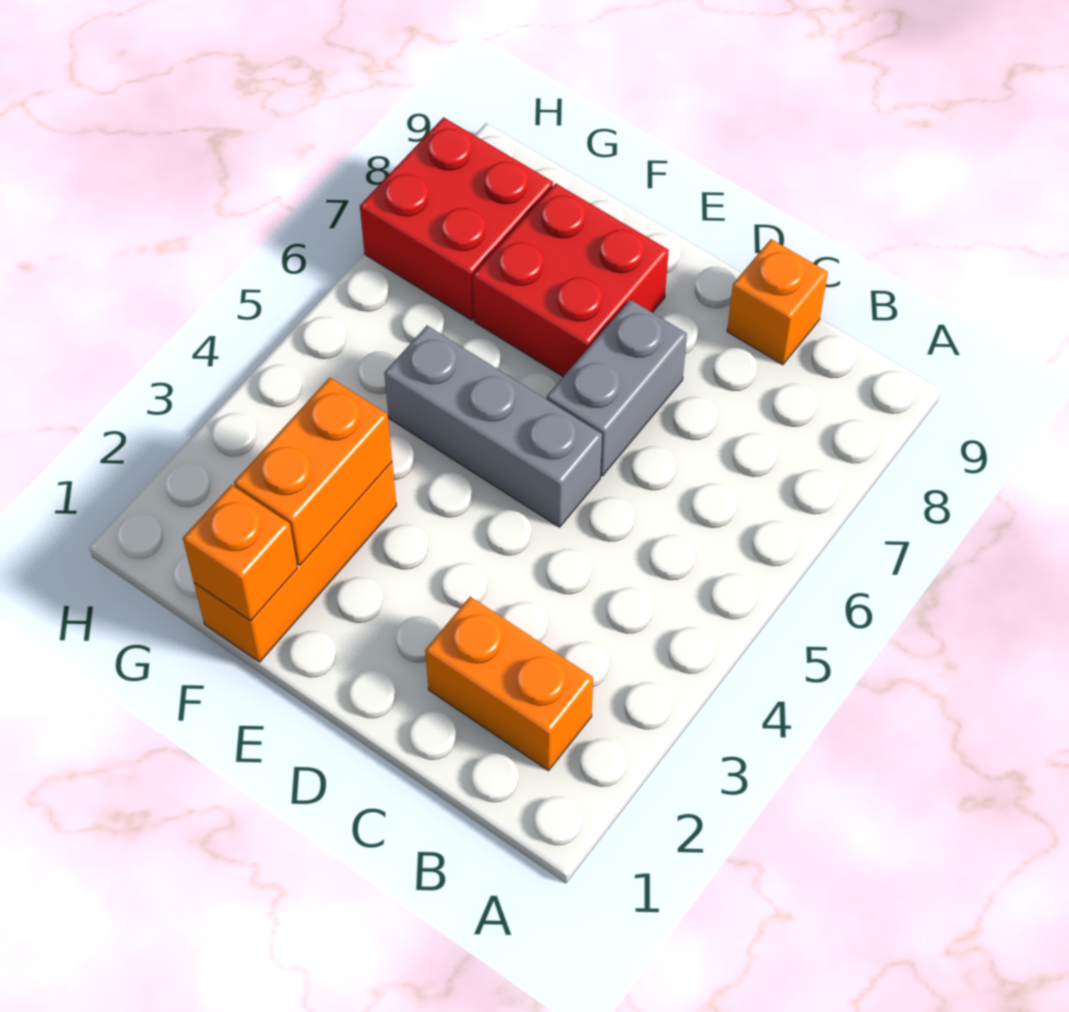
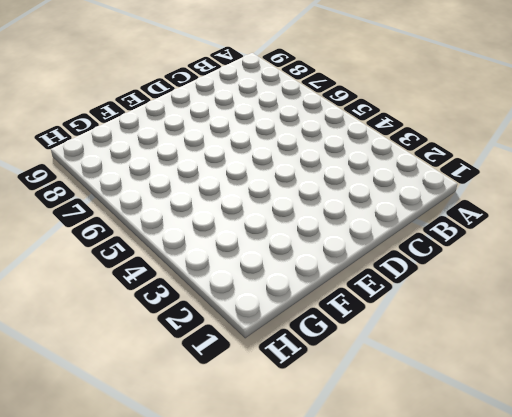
none -> orange brick B2:C2 level 1
none -> orange brick C9 level 1

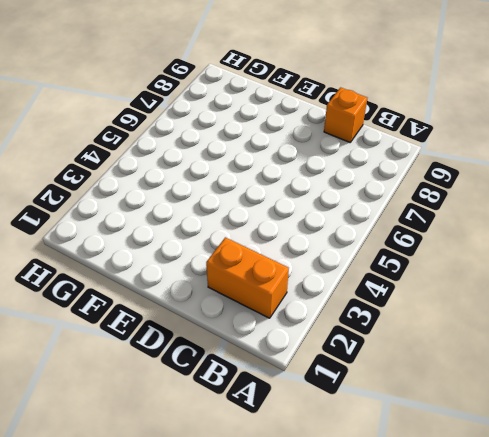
none -> grey brick D5:F5 level 1
none -> grey brick D6:D7 level 1

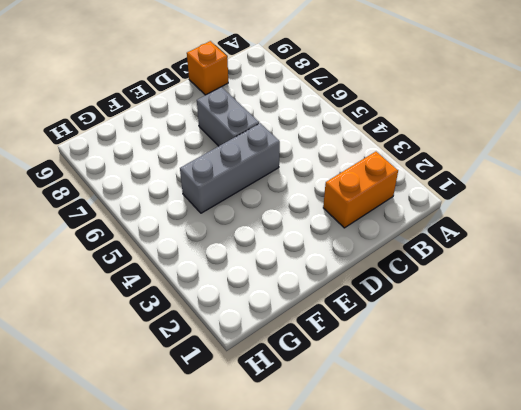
none -> red brick E7:F8 level 1
none -> orange brick F1:F3 level 1

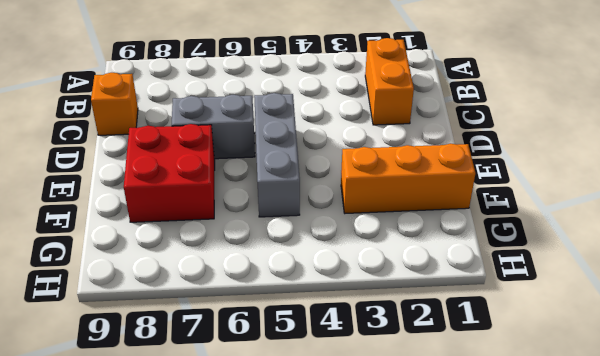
none -> red brick G7:H8 level 1
none -> orange brick F1 level 2

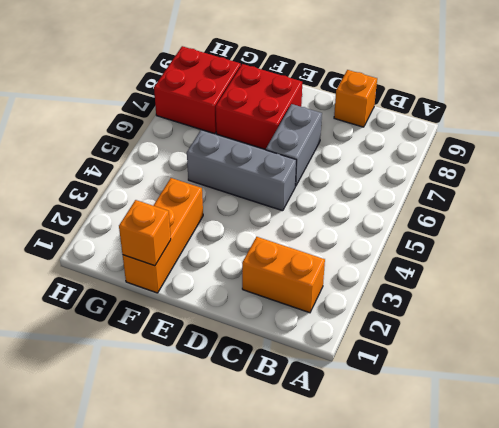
none -> orange brick F2:F3 level 2

